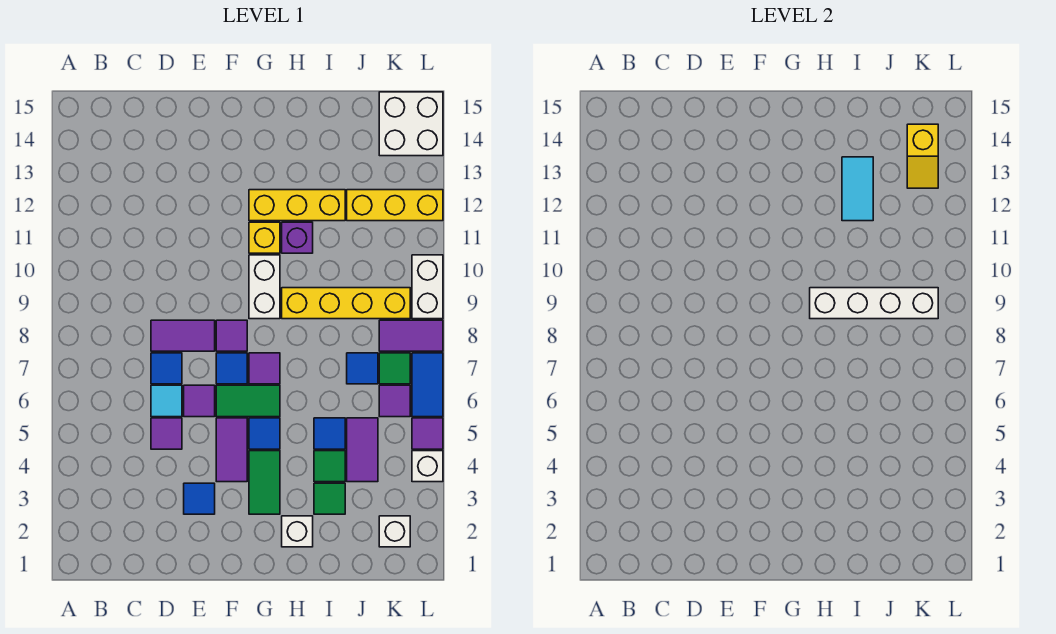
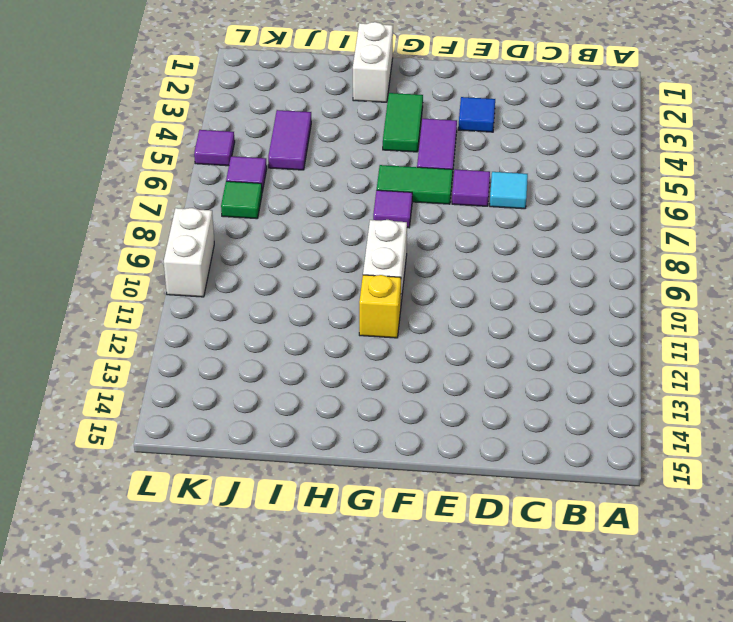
white brick H1:H2 level 1 -> white brick H2 level 1
none -> purple tile D5 level 1
none -> blue tile D7 level 1
none -> purple tile D8:E8 level 1
none -> blue tile F7 level 1

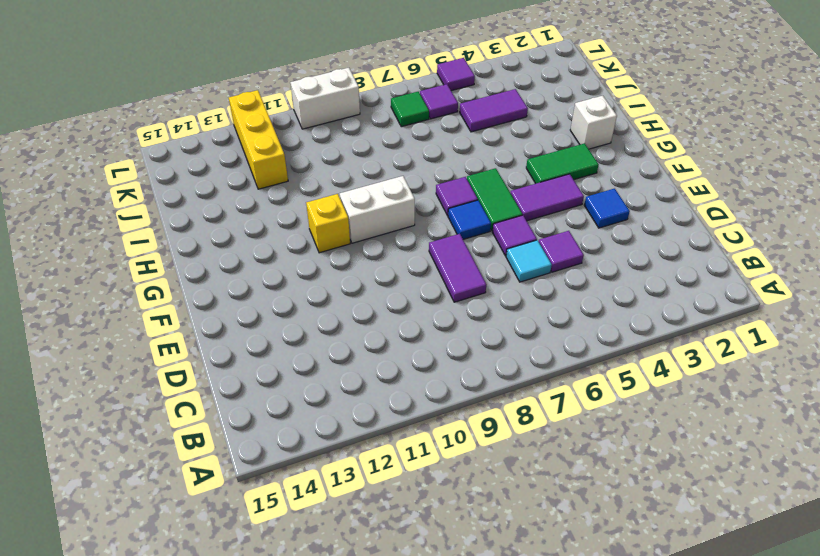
none -> blue tile D7 level 1
none -> purple tile F8 level 1
none -> blue tile G5 level 1
none -> yellow brick G12:I12 level 1

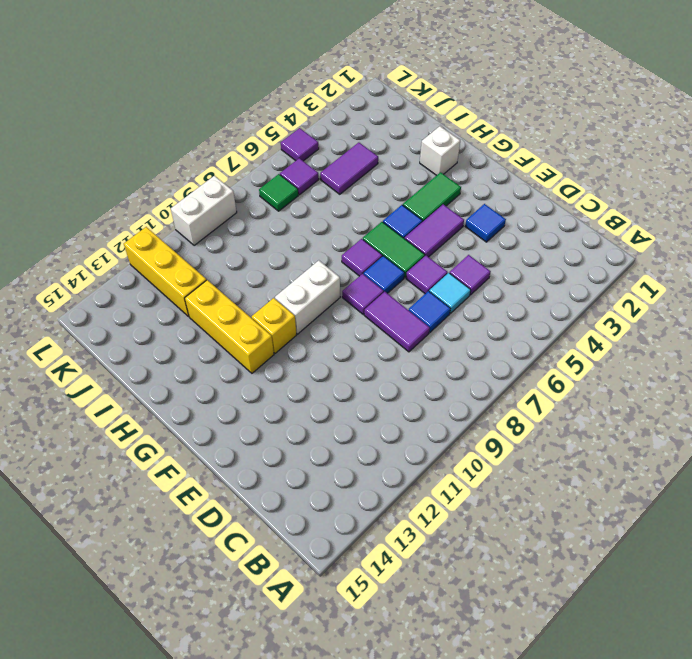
none -> yellow brick H9:K9 level 1
none -> purple brick H11 level 1
none -> green tile I3 level 1
none -> green tile I4 level 1

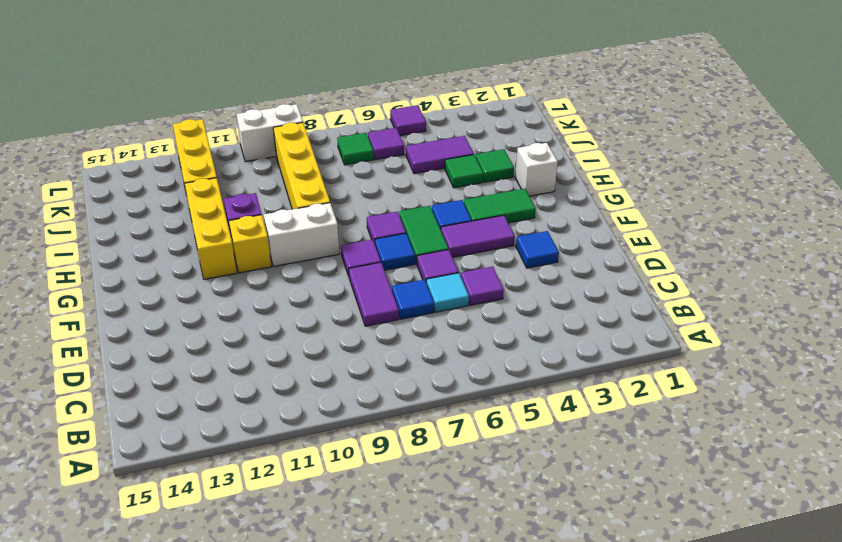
none -> blue tile I5 level 1
none -> blue tile J7 level 1
none -> white brick K2 level 1
none -> purple tile K8:L8 level 1

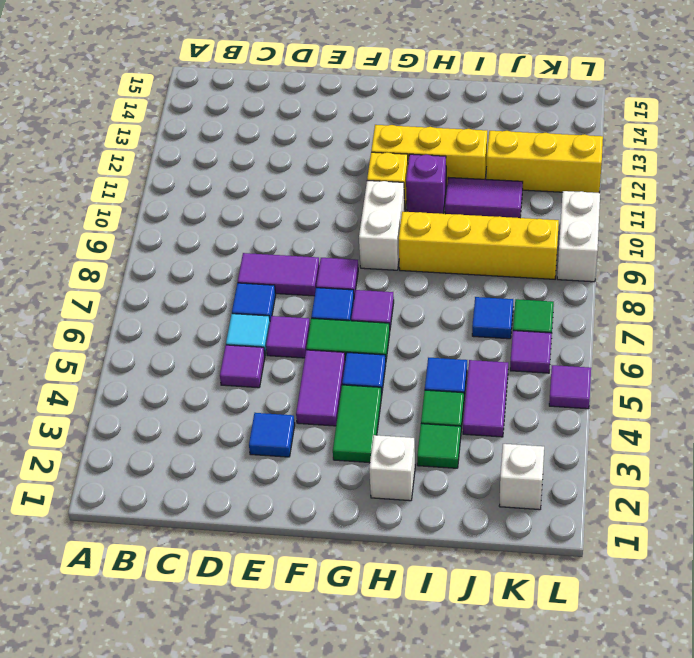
purple tile I11:J11 level 1 -> purple tile K8:L8 level 1
none -> white brick K14:L15 level 1
none -> white brick L4 level 1
none -> blue tile L6:L7 level 1
none -> white brick H9:K9 level 2

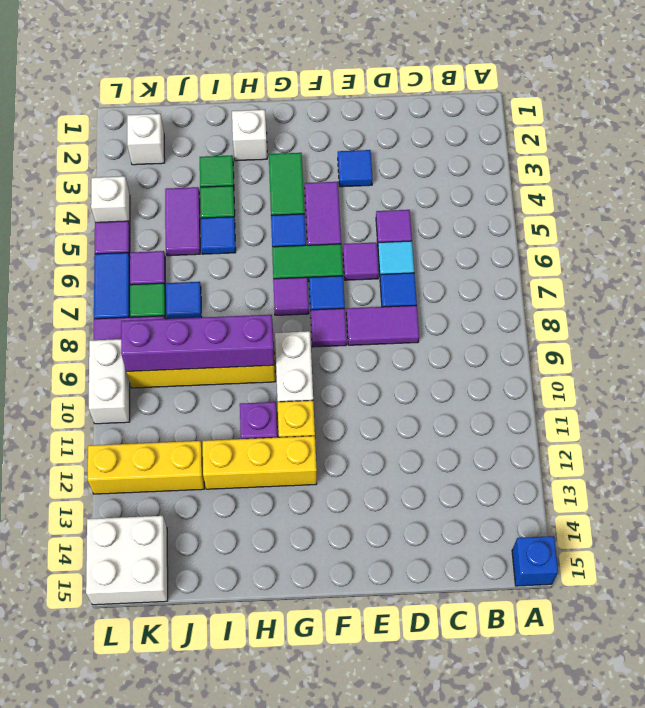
blue brick A15 level 1 -> none
purple brick H9:K9 level 2 -> white brick H9:K9 level 2
none -> cyan tile I12:I13 level 2
none -> yellow slope K13:K14 level 2 top 14

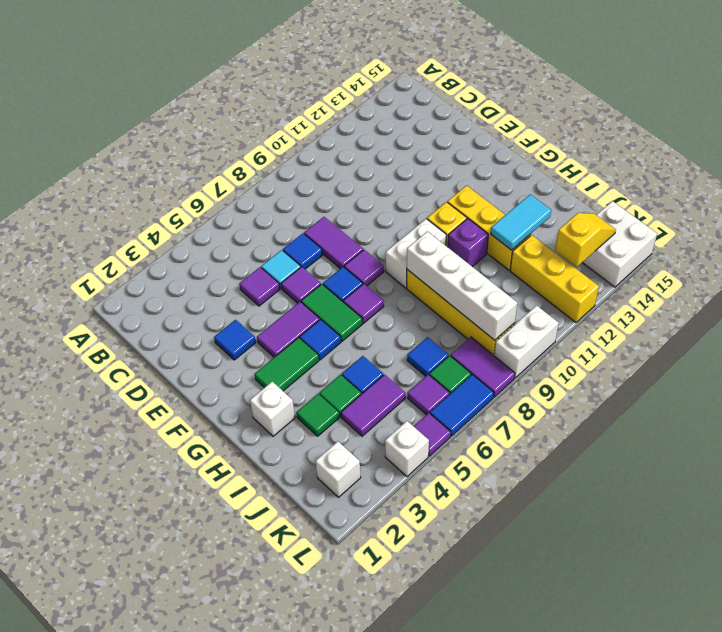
yellow slope K13:K14 level 2 top 13 -> yellow slope K13:K14 level 2 top 14

